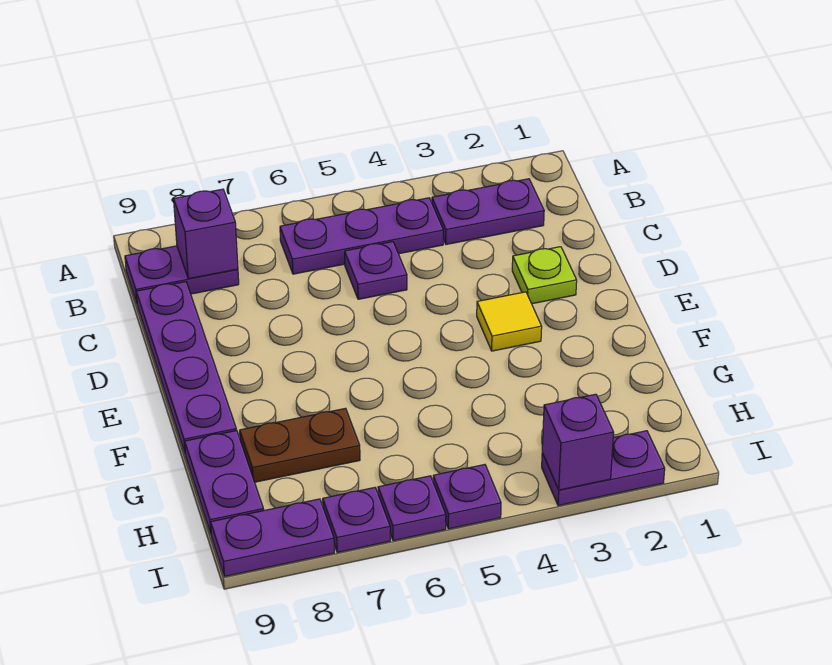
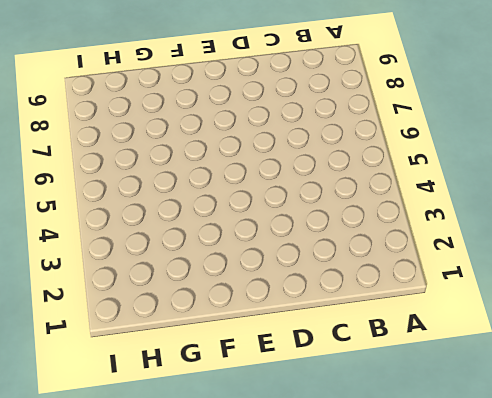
none -> purple plate B2:B3 level 1
none -> purple plate B4:B6 level 1
none -> purple plate B8:B9 level 1

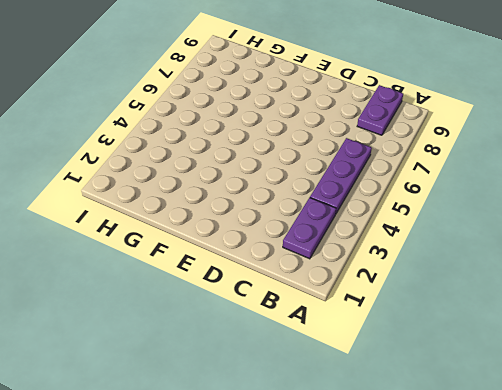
none -> purple plate C5 level 1
none -> purple plate C9:F9 level 1
none -> lime plate D2 level 1

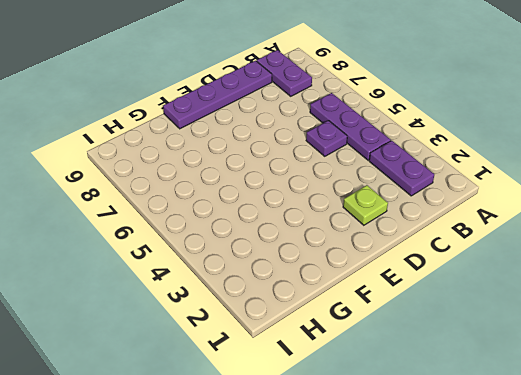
none -> yellow tile E3 level 1
none -> brown plate G7:G8 level 1
none -> purple plate G9:H9 level 1

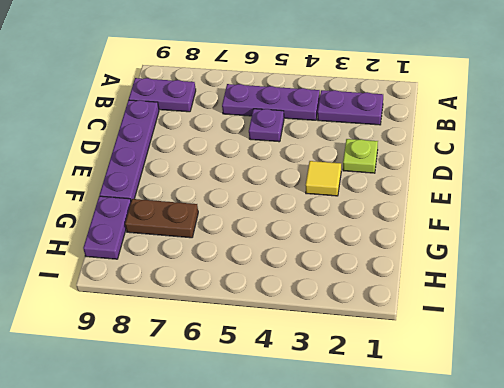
none -> purple plate I2:I3 level 1
none -> purple plate I5 level 1
none -> purple plate I6 level 1

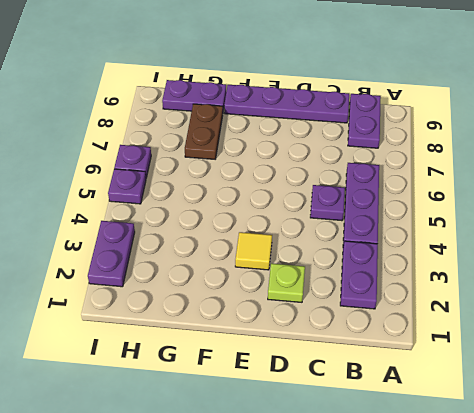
none -> purple plate I7 level 1
none -> purple plate I8:I9 level 1
none -> purple brick B8 level 2

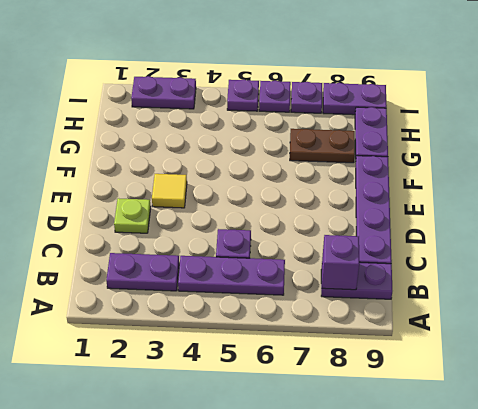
none -> purple brick I3 level 2

